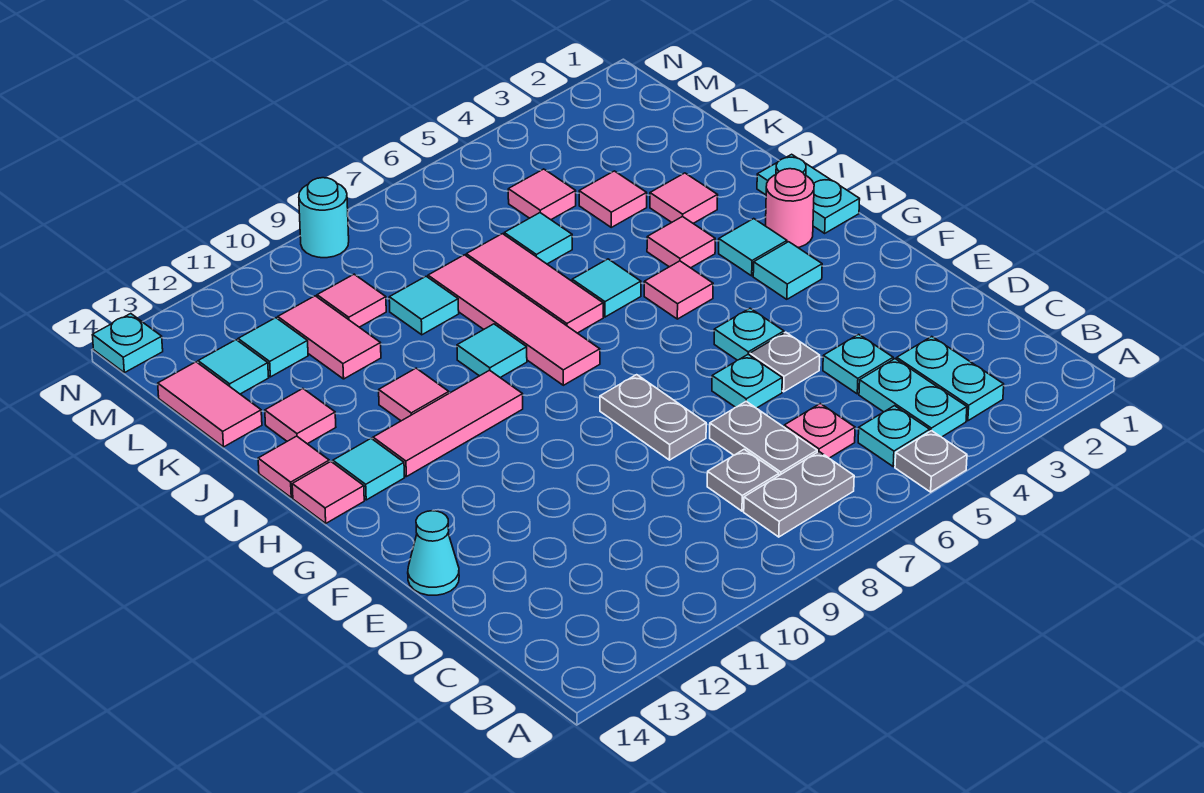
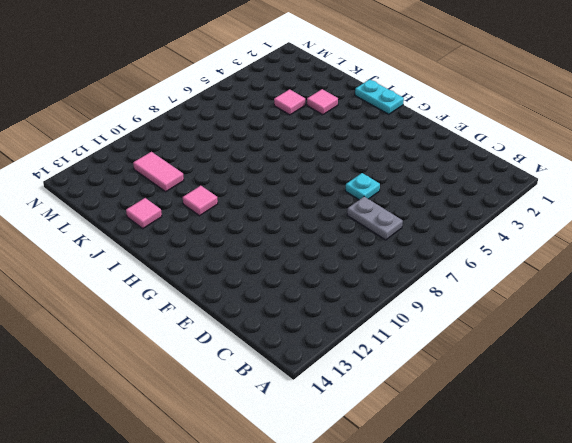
none -> grey plate A5 level 1
none -> cyan plate B3:C3 level 1
none -> cyan plate B4:C4 level 1
none -> cyan plate B5 level 1

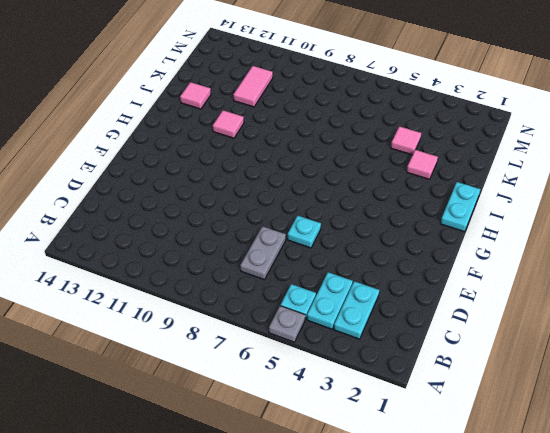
none -> grey plate B7:B8 level 1
none -> pink plate C6 level 1
none -> grey plate C8 level 1
none -> cyan plate D4 level 1

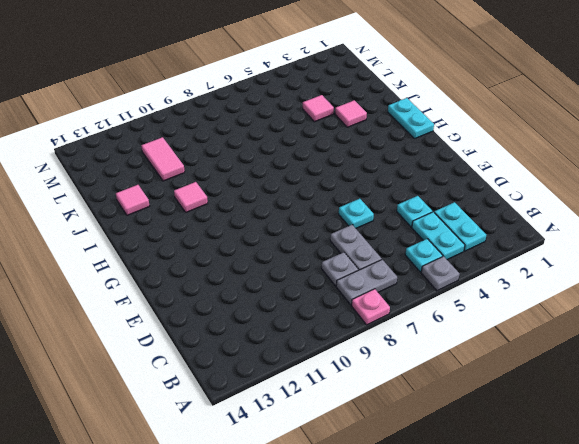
pink plate A8 level 1 -> pink plate C6 level 1
none -> grey plate E5 level 1
none -> grey plate E8:F8 level 1
none -> cyan cone E14 level 1
none -> cyan plate F5 level 1

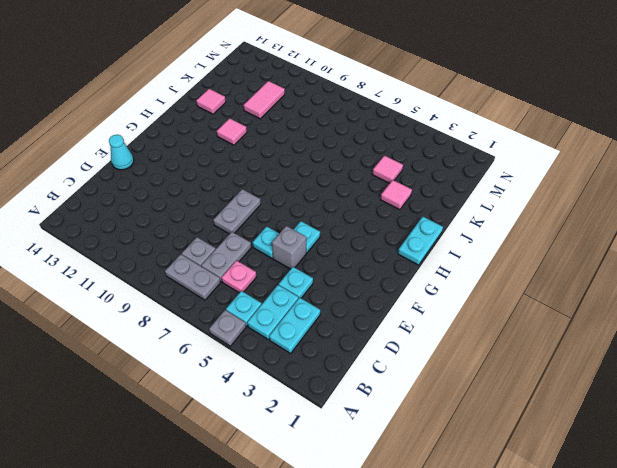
grey brick E5 level 1 -> grey plate E5 level 1
none -> cyan tile G3 level 1
none -> pink round brick H2 level 1
none -> cyan tile H3 level 1
none -> pink tile H5 level 1

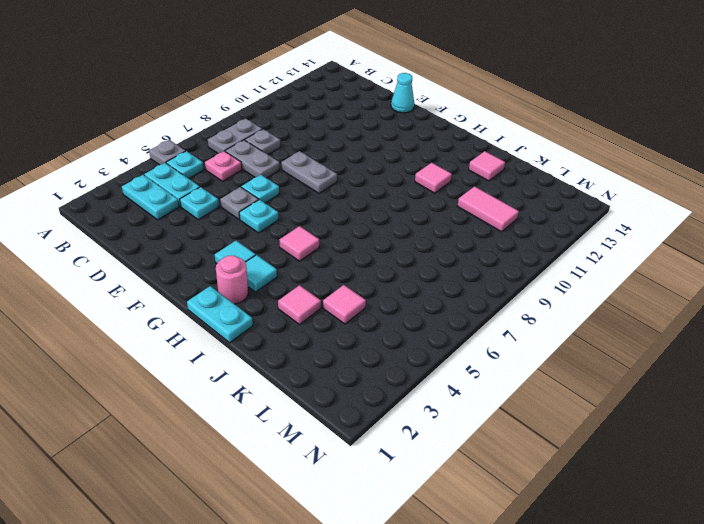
none -> pink tile H8:K8 level 1
none -> pink tile H10:H12 level 1
none -> cyan tile H13 level 1
none -> pink tile H14 level 1

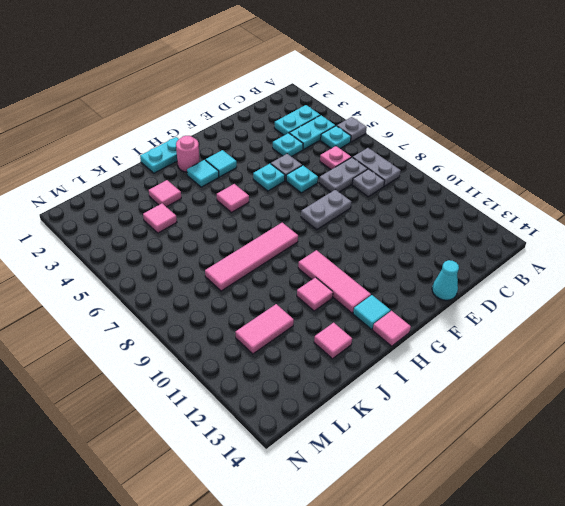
none -> pink tile I4 level 1
none -> cyan tile I6 level 1
none -> pink tile I7:K7 level 1
none -> cyan tile I9 level 1

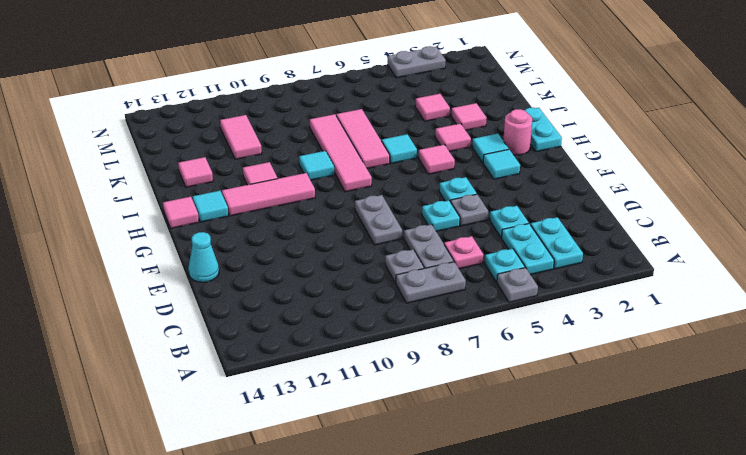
grey plate N3:N4 level 1 -> none
none -> pink tile I14 level 1
none -> cyan tile K6 level 1
none -> cyan tile K9 level 1
none -> pink tile K14:L14 level 1

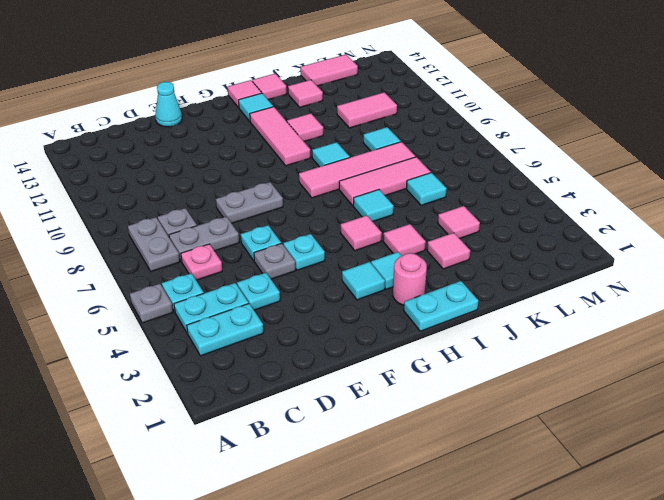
none -> pink tile L5 level 1
none -> pink tile L10 level 1
none -> cyan tile L12 level 1
none -> cyan tile L13 level 1

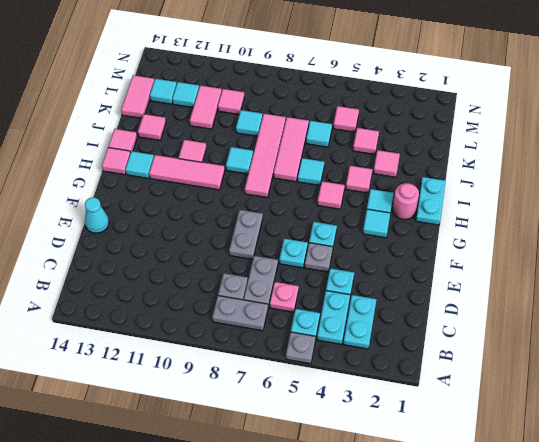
none -> cyan round brick N9 level 1
none -> cyan plate N14 level 1

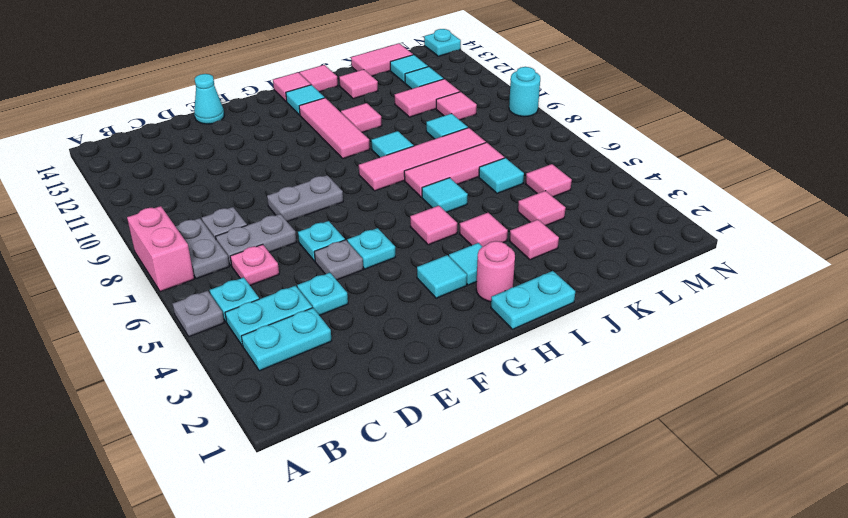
pink brick A7:A8 level 1 -> none

